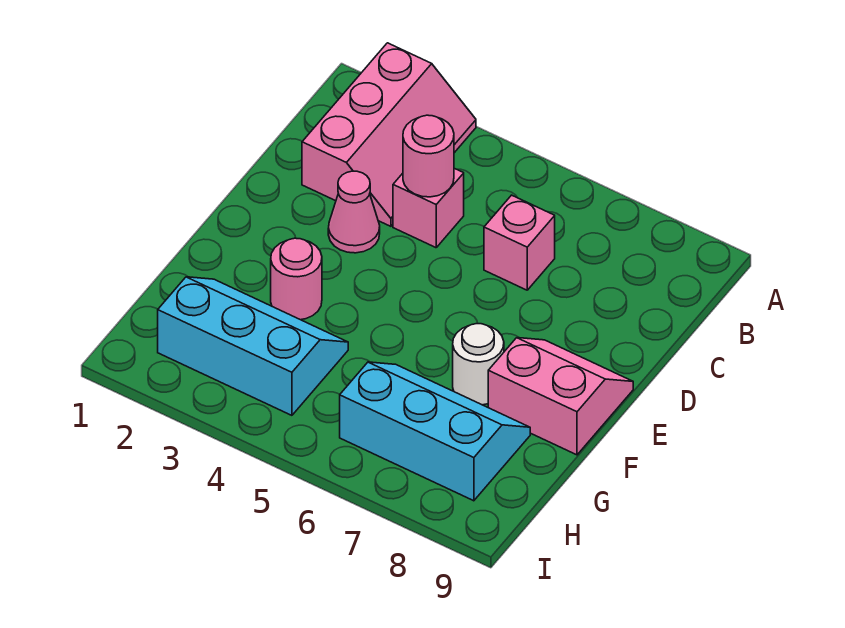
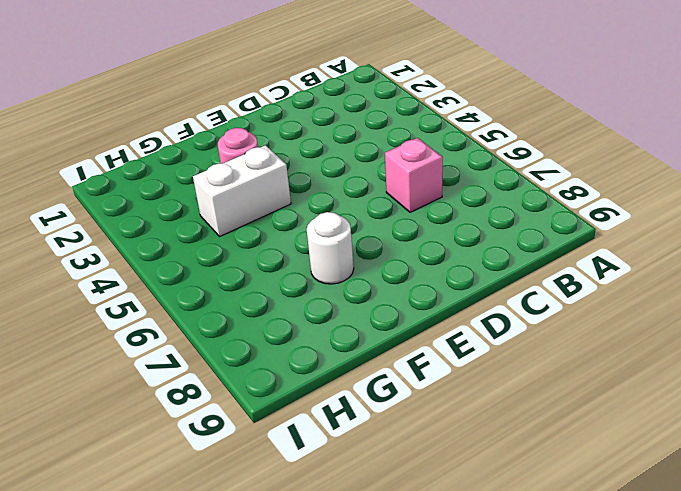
white brick F4:G4 level 1 -> cyan slope G2:H4 level 1 top H
none -> pink slope A2:C3 level 1 top 2
none -> pink brick C4 level 1

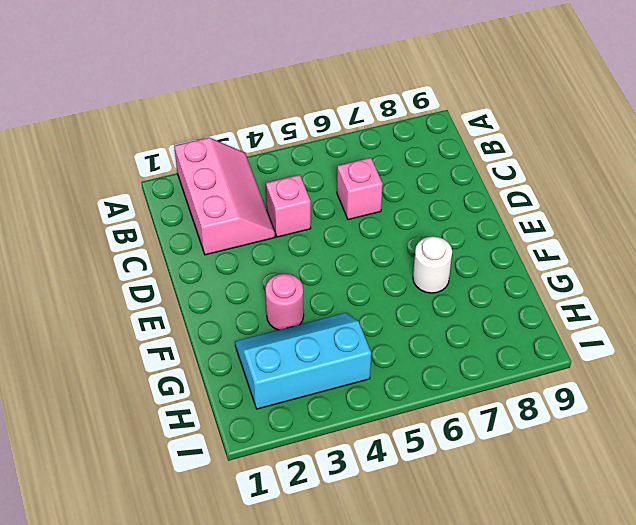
none -> pink cone D3 level 1
none -> pink slope E8:F9 level 1 top F

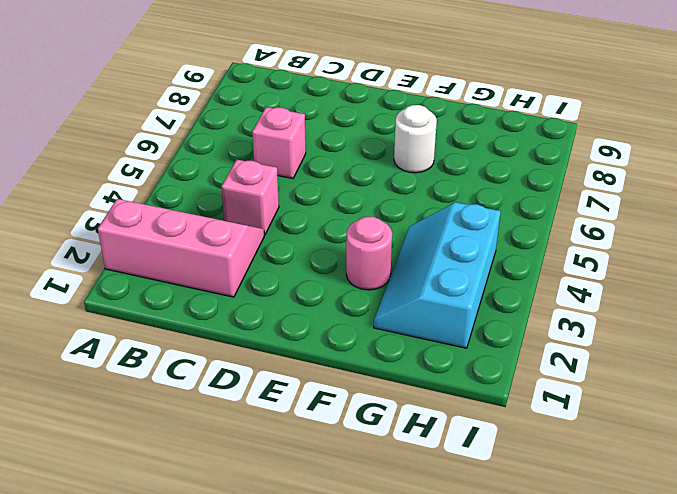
none -> pink cone D3 level 1
none -> pink slope E8:F9 level 1 top F

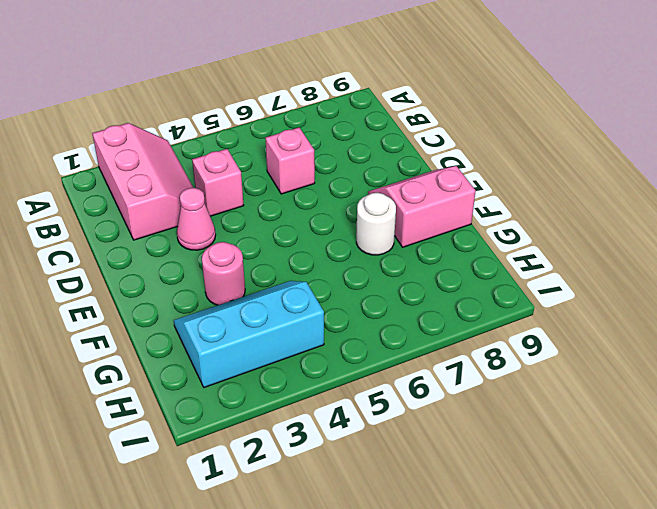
none -> cyan slope G6:H8 level 1 top H
none -> pink round brick C4 level 2

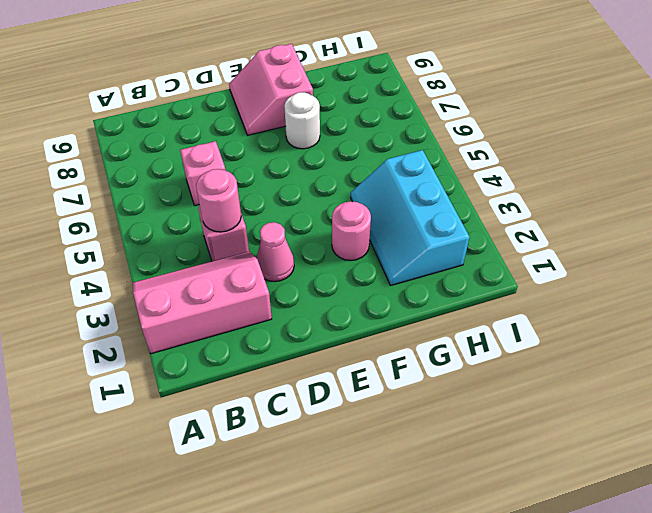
none -> cyan slope G6:H8 level 1 top H

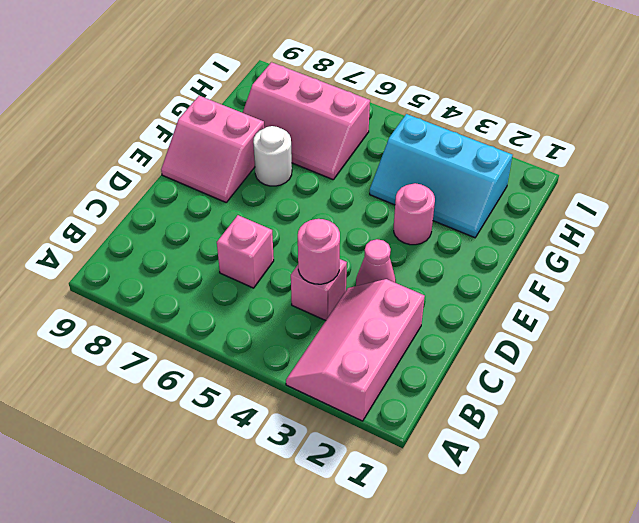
pink slope G6:H8 level 1 top H -> cyan slope G6:H8 level 1 top H

